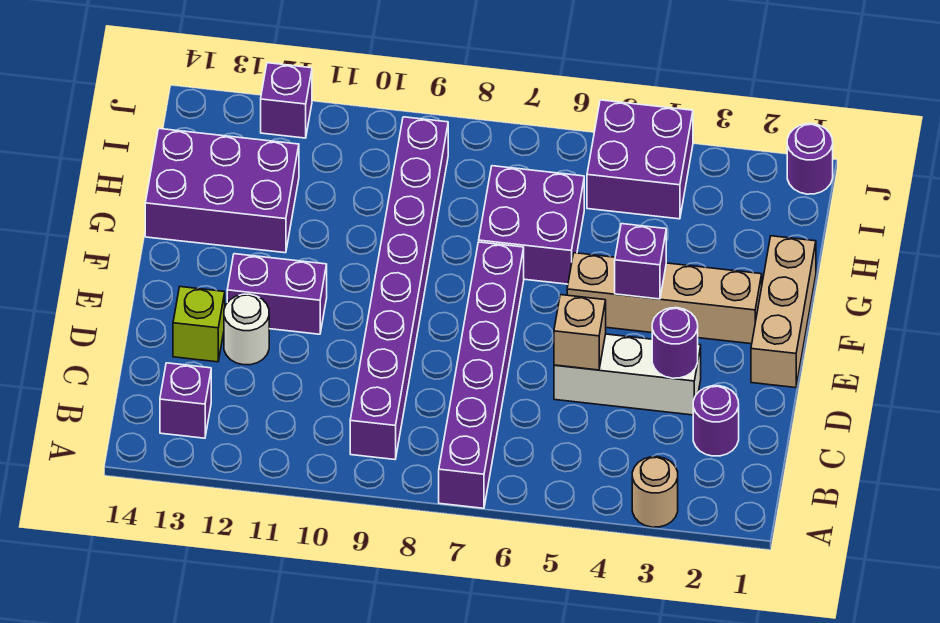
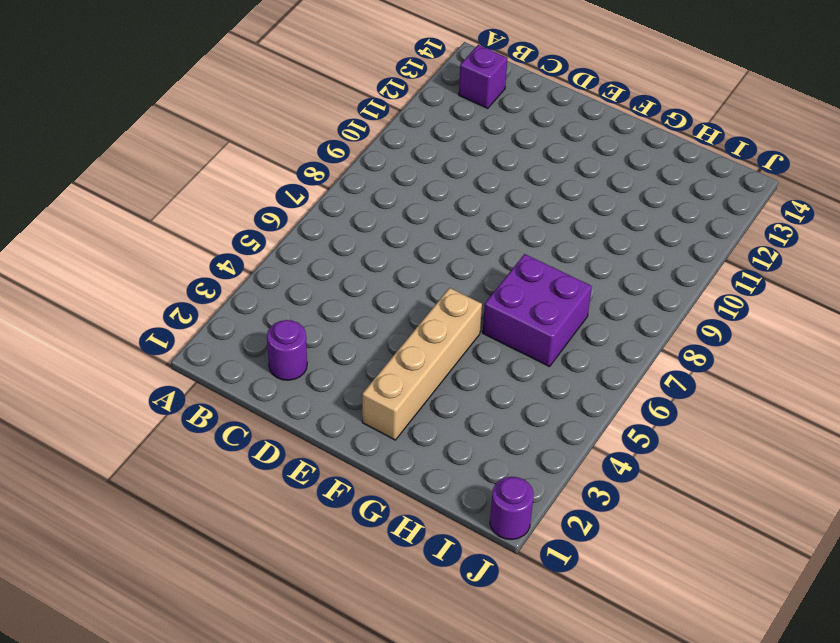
none -> tan round brick A3 level 1
none -> purple brick A7:F7 level 1
none -> purple brick B9:I9 level 1

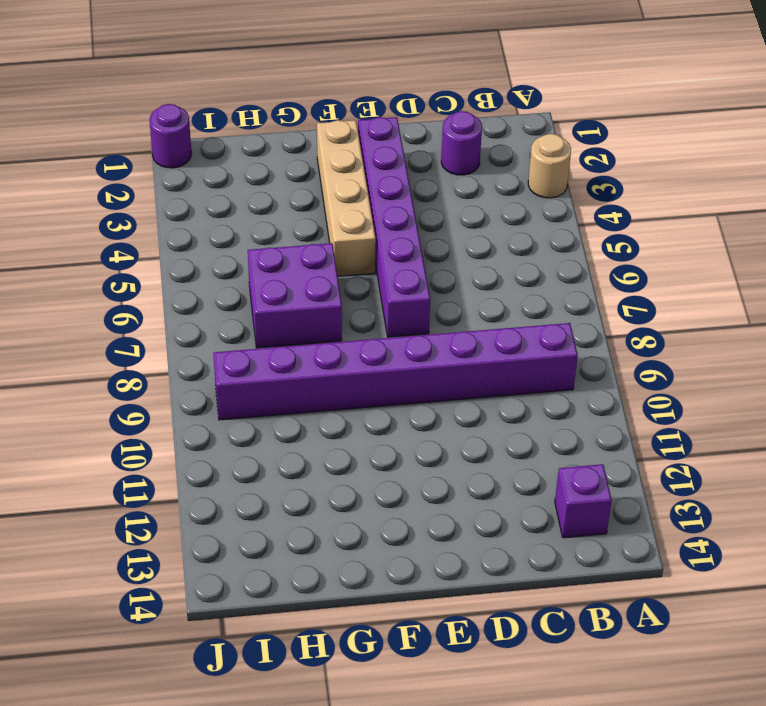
purple brick E2:E7 level 1 -> purple brick A7:F7 level 1
none -> white brick D3:D5 level 1
none -> white round brick D12 level 1
none -> lime brick D13 level 1

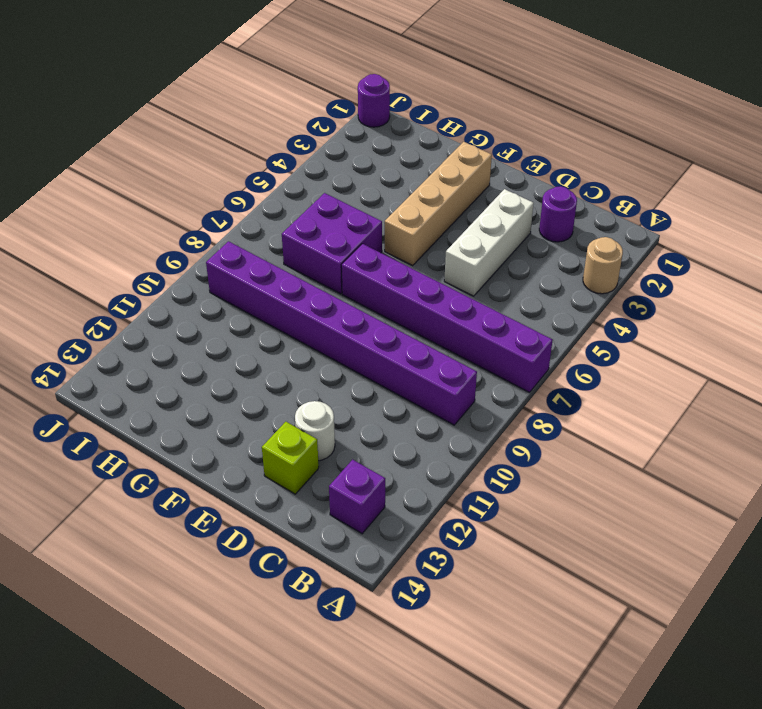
none -> tan brick E1:G1 level 1
none -> purple brick E11:E12 level 1
none -> purple brick G12:H14 level 1

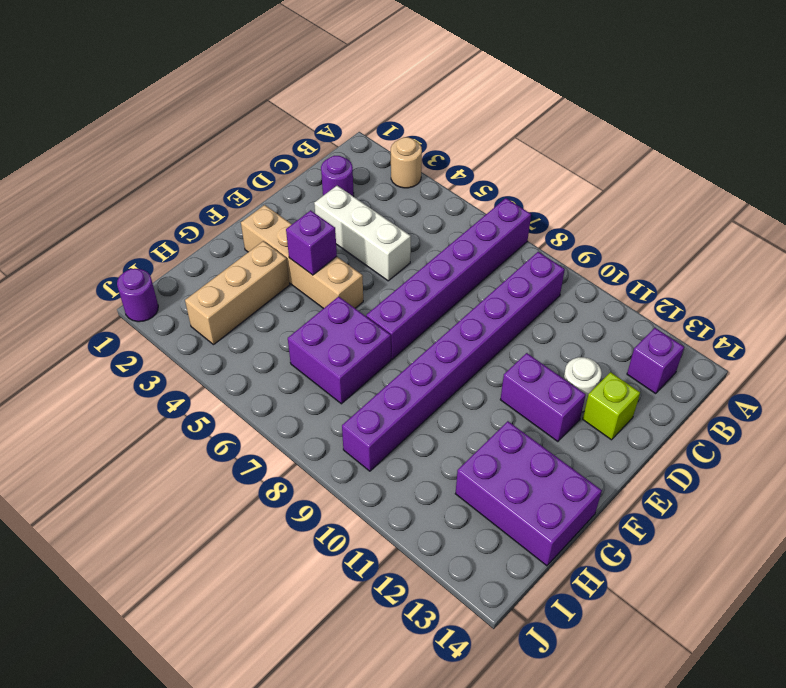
tan brick G3:I3 level 1 -> tan brick E1:G1 level 1
none -> purple brick I4:J5 level 1
none -> purple brick J12 level 1
none -> purple round brick D3 level 2

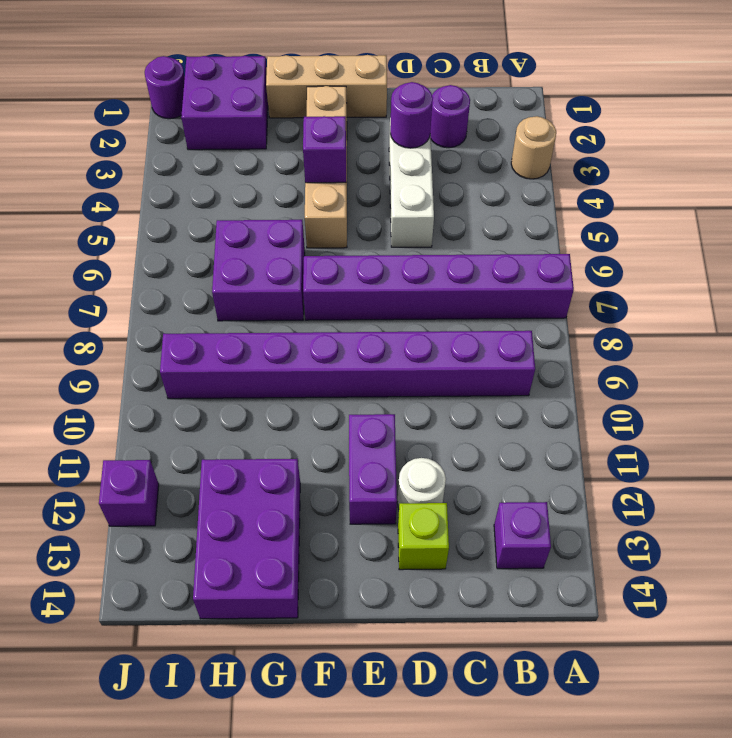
purple brick H1:I2 level 1 -> purple brick I4:J5 level 1
none -> tan brick D5 level 2

